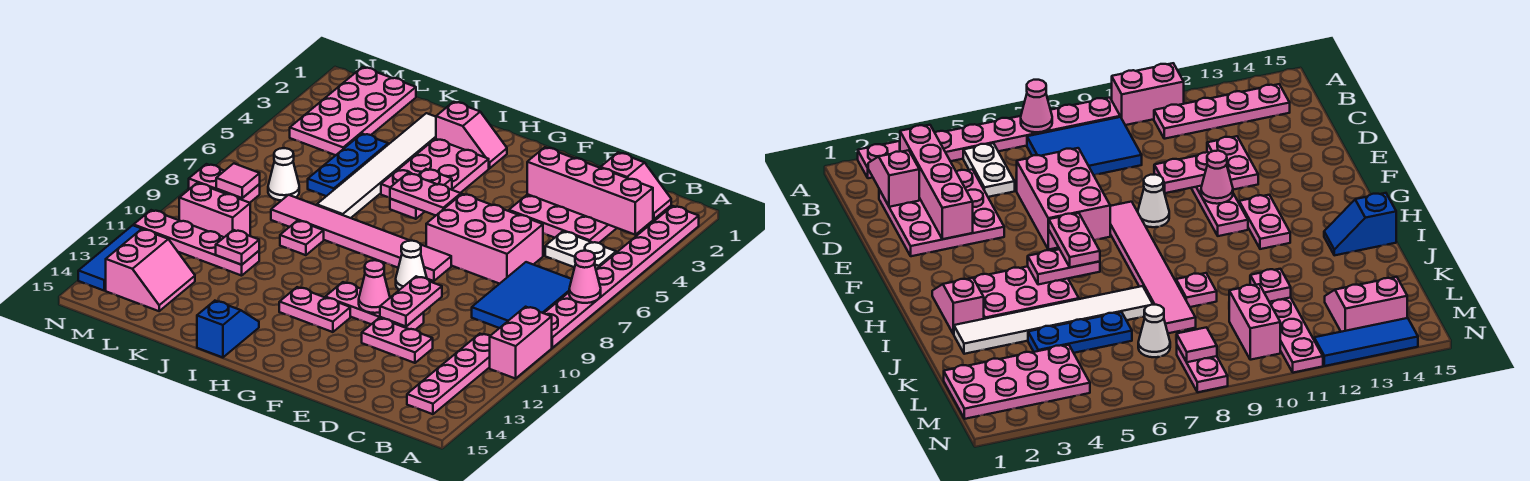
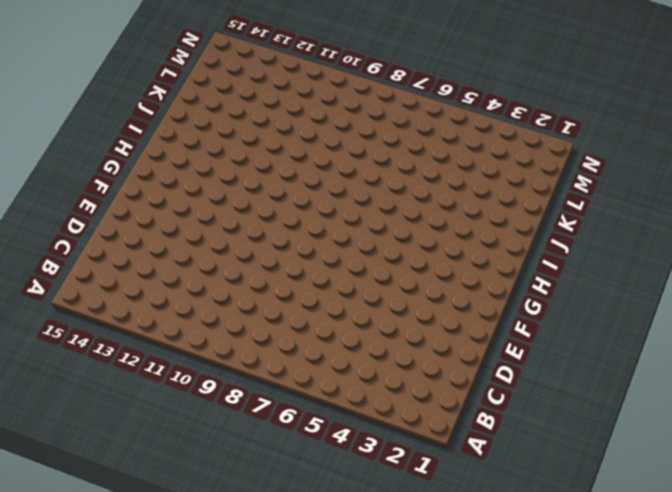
none -> pink plate A2:A9 level 1
none -> pink brick A10:A11 level 1
none -> white plate B5:C5 level 1
none -> blue tile B7:C9 level 1

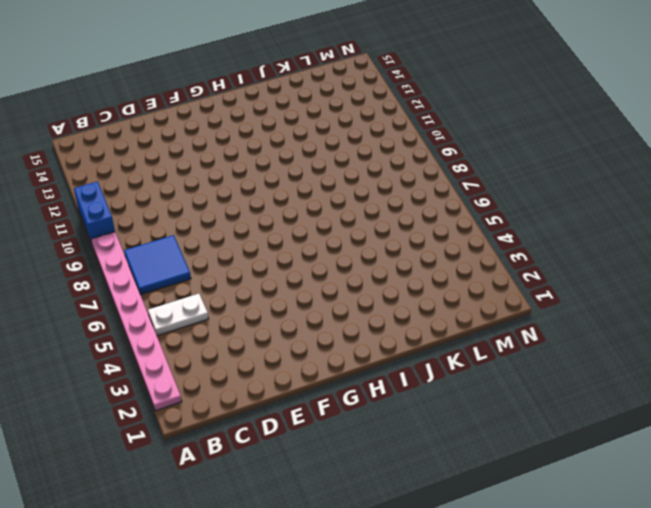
blue brick A10:A11 level 1 -> pink brick A10:A11 level 1
blue tile B7:C8 level 1 -> blue tile B7:C9 level 1
none -> pink plate B11:B14 level 1
none -> pink plate C2:E4 level 1
none -> pink brick D6:F7 level 1
none -> pink plate D12:E12 level 1

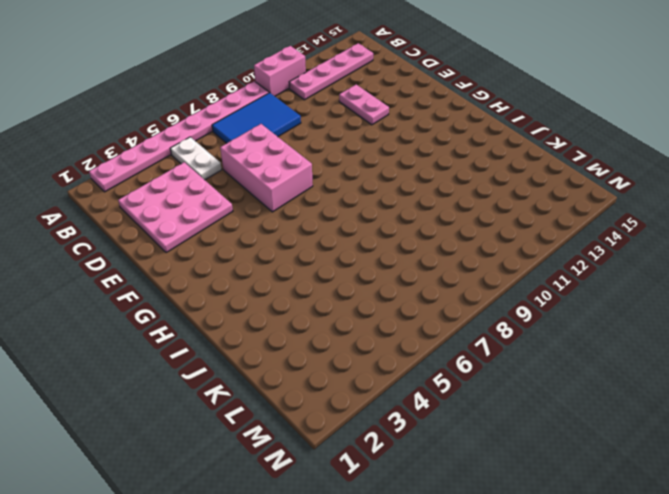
none -> pink plate E11:G11 level 1
none -> pink tile F8:K8 level 1
none -> white cone F9 level 1
none -> pink plate G12:H12 level 1

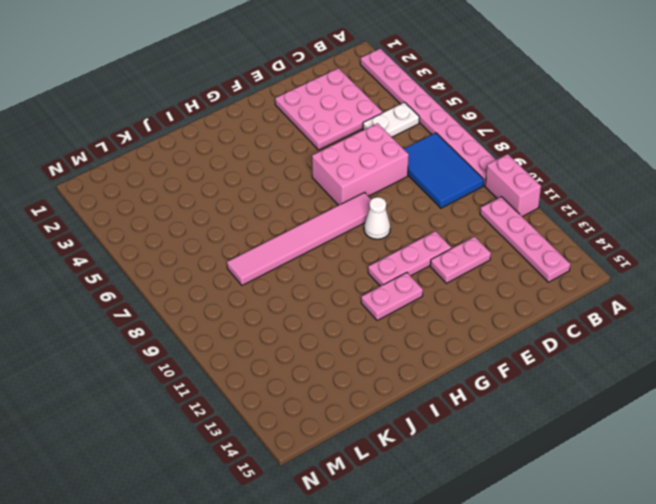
none -> pink slope H2:I2 level 1 top I
none -> pink plate H3:I5 level 1
none -> blue slope I14:I15 level 1 top 15
none -> white tile J2:J7 level 1

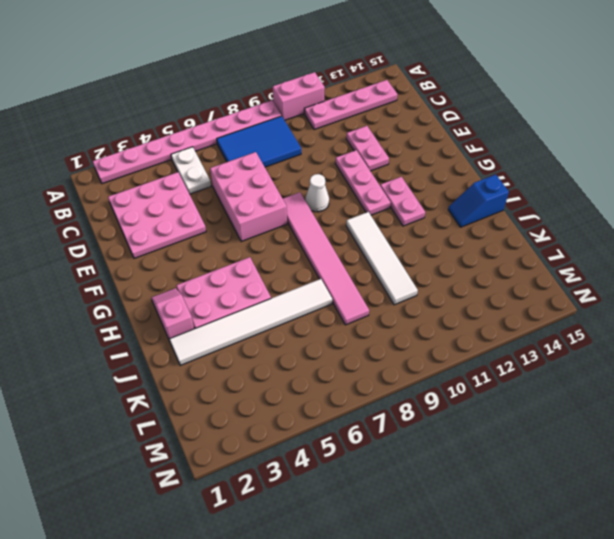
white tile H10:K10 level 1 -> none
none -> pink plate J9 level 1
none -> blue plate K4:K6 level 1
none -> pink plate K11:N11 level 1
none -> pink plate L1:M4 level 1

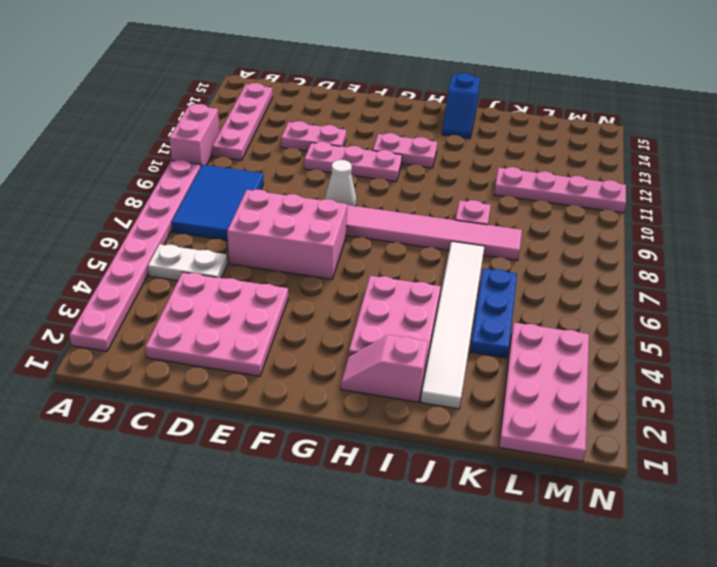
none -> white cone L7 level 1
none -> pink brick L10:M10 level 1
none -> pink slope L13:M14 level 1 top M
none -> pink plate M8:N8 level 1

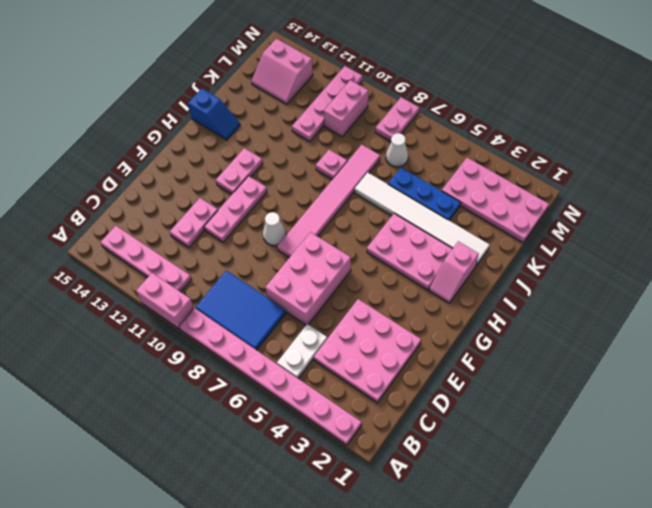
none -> blue tile N12:N14 level 1
none -> pink cone A7 level 2
none -> pink slope B2:C2 level 2 top C
none -> pink brick B3:E3 level 2

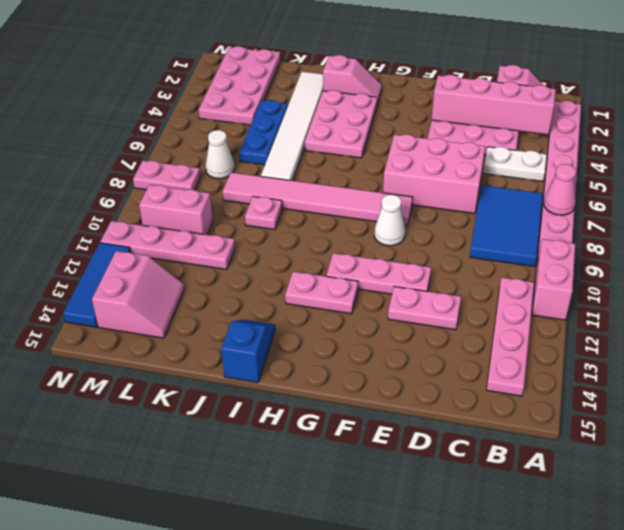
none -> pink plate E10:E11 level 2
none -> pink cone F11 level 2
none -> pink plate H5:H6 level 2
none -> pink plate K11 level 2

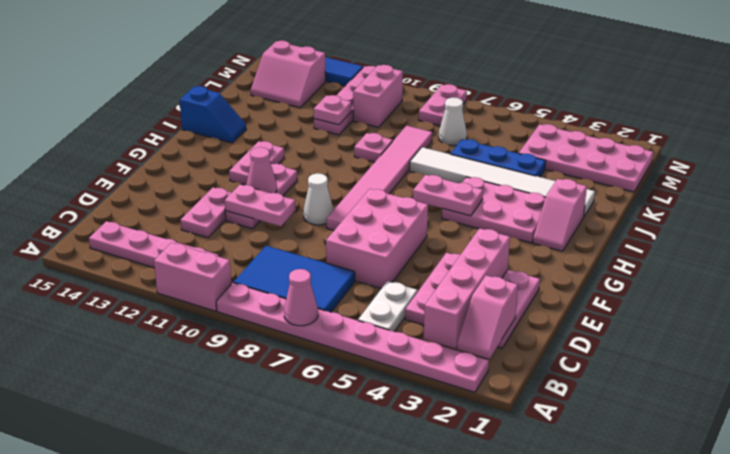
none -> pink tile M8 level 2
none -> pink plate G6:H6 level 3

